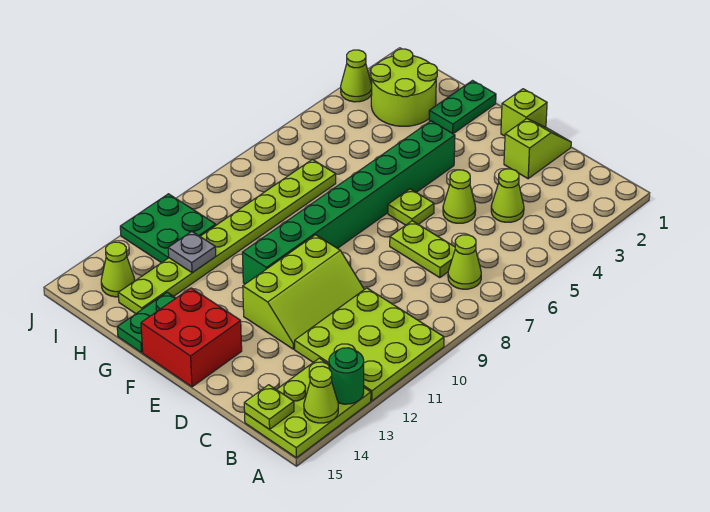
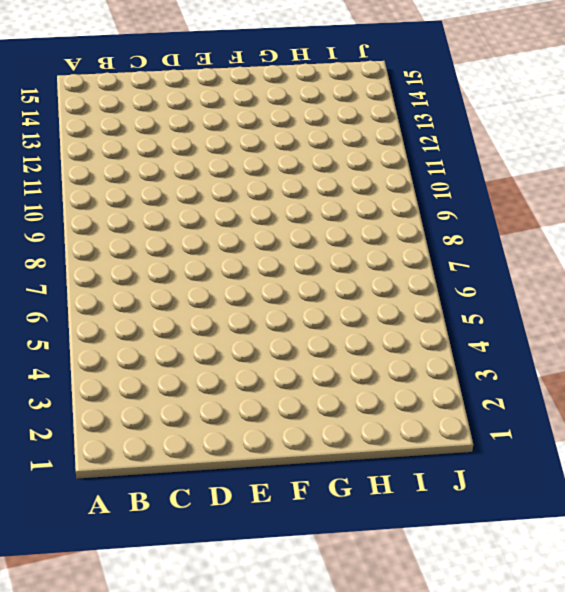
none -> lime plate A10:C12 level 1
none -> lime plate A13:B15 level 1
none -> lime cone B7 level 1

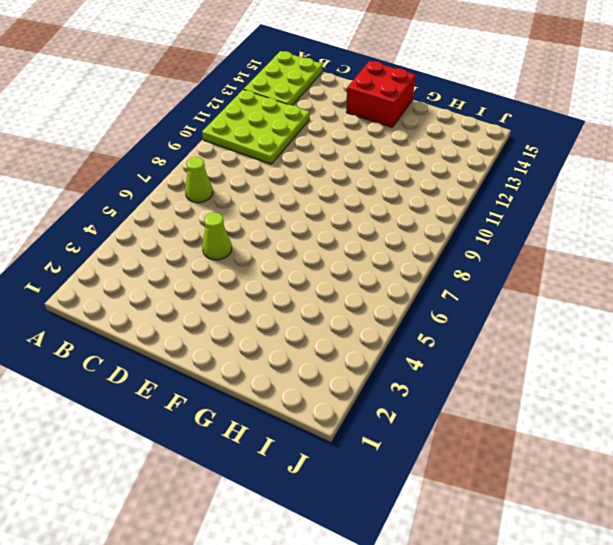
none -> lime cone C4 level 1
none -> lime plate C7:D7 level 1
none -> lime slope D1:D2 level 1 top 2

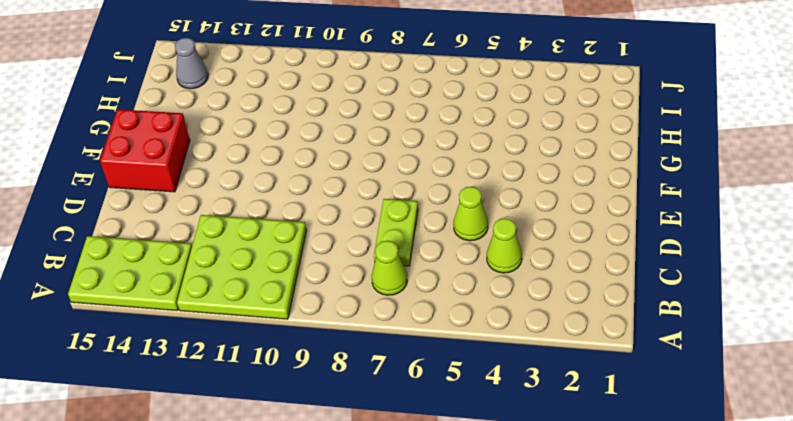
grey cone I14 level 1 -> lime cone I14 level 1
none -> lime slope D1:D2 level 1 top 2
none -> lime slope D10:E12 level 1 top E
none -> lime brick E1 level 1

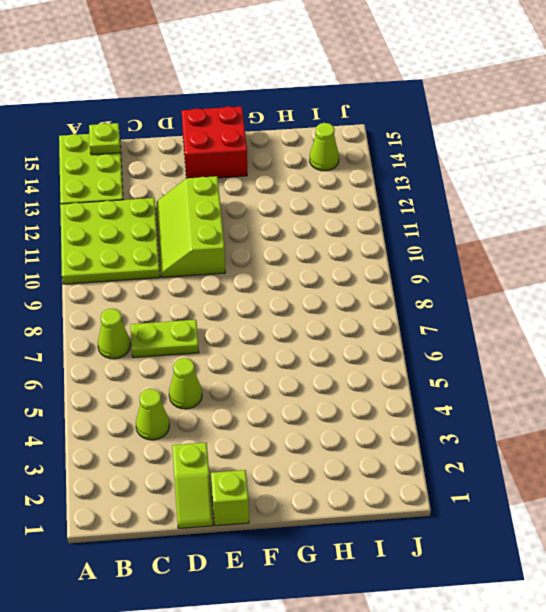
none -> lime plate E6 level 1
none -> green brick F4:F11 level 1
none -> green plate G1:G2 level 1

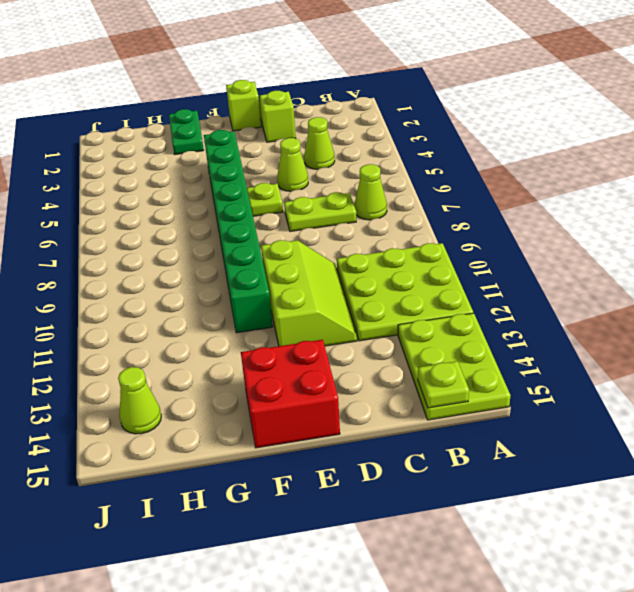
none -> green plate G14:G15 level 1
none -> lime round brick H2:I3 level 1
none -> lime plate H7:H14 level 1

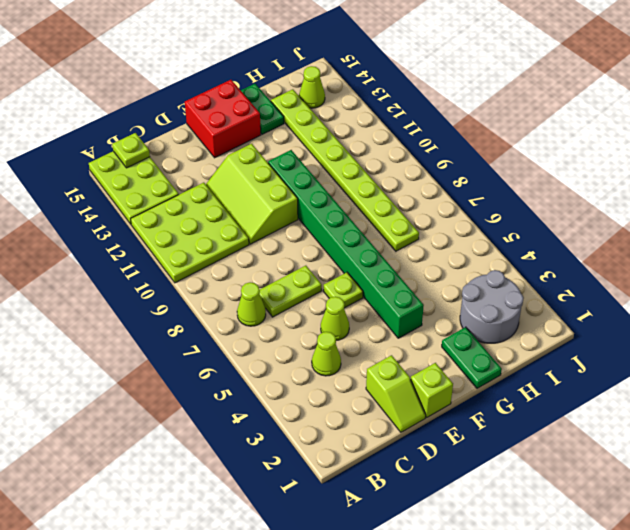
grey round brick H2:I3 level 1 -> lime round brick H2:I3 level 1
none -> green plate I11:J12 level 1
none -> lime cone J3 level 1
none -> green round brick A13 level 2

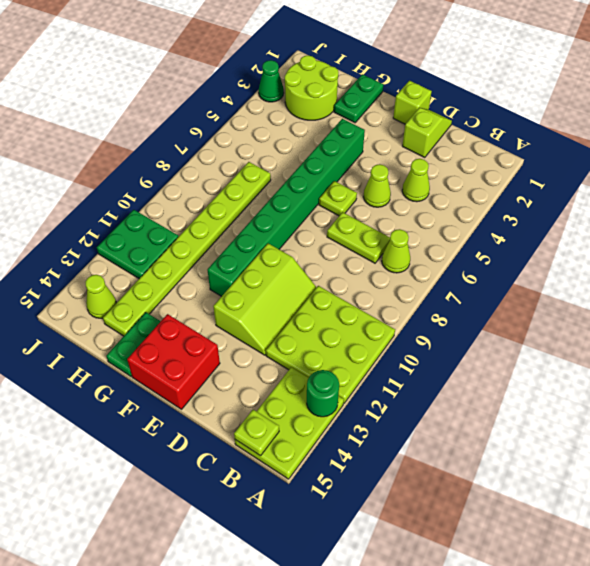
green cone J3 level 1 -> lime cone J3 level 1
none -> lime cone A14 level 2
none -> grey plate H12 level 2

